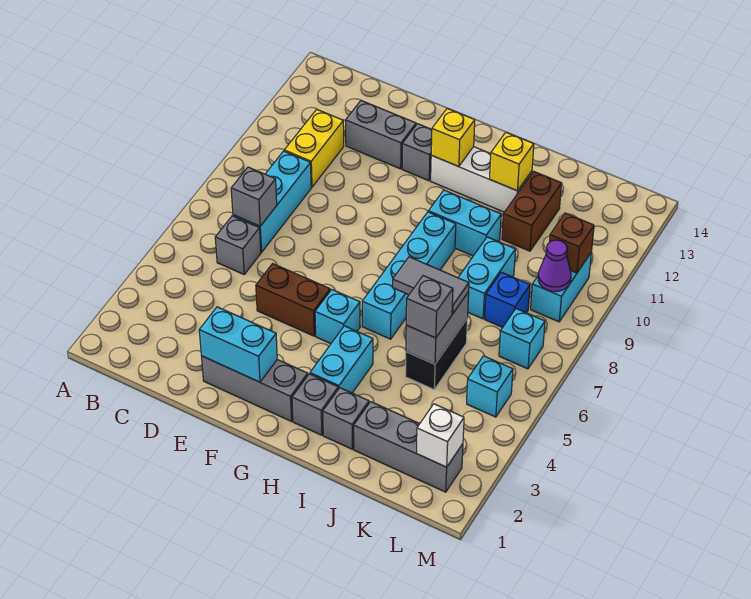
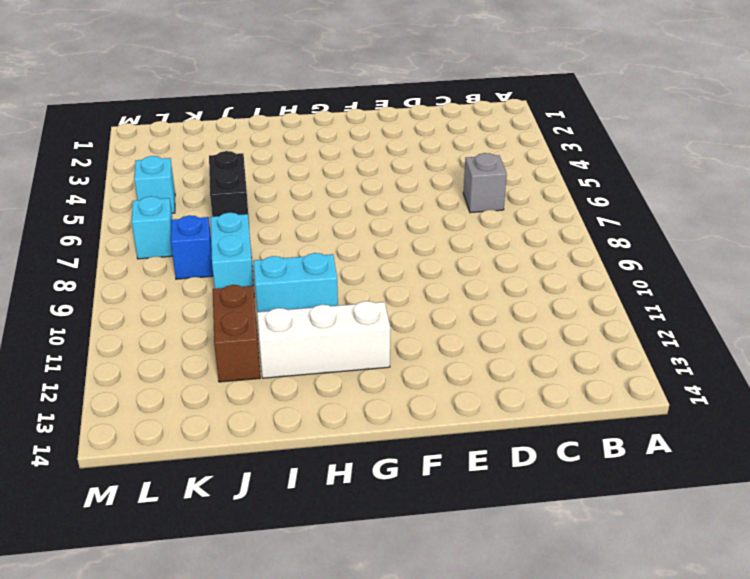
none -> cyan brick C7:C9 level 1
none -> yellow brick C10:C11 level 1
none -> grey brick D12:E12 level 1
none -> grey brick E2:G2 level 1

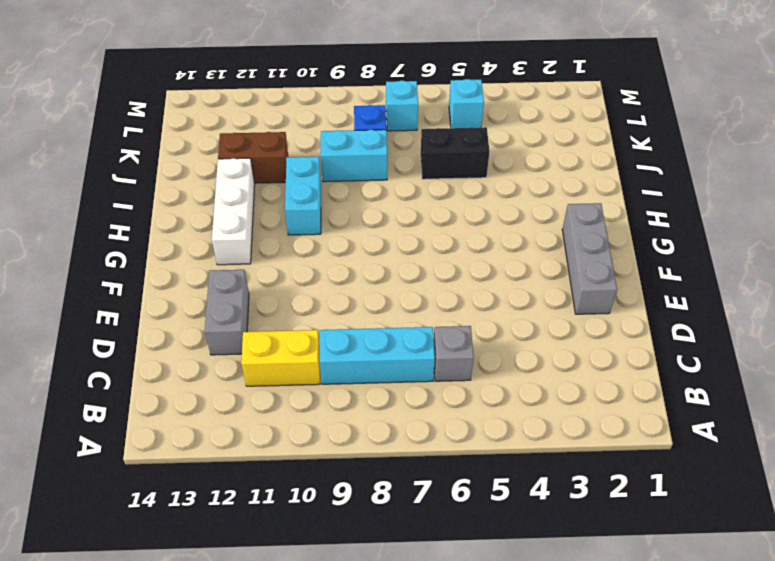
none -> brown brick E5:F5 level 1
none -> grey brick F12 level 1
none -> cyan brick G5 level 1
none -> grey brick H2 level 1

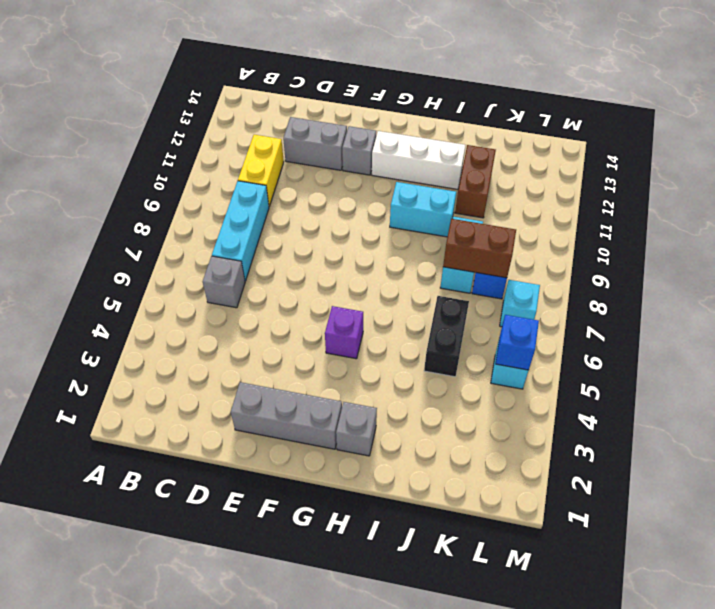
purple brick G5 level 1 -> cyan brick G5 level 1
brown brick J8:K8 level 2 -> brown brick E5:F5 level 1
blue brick L5 level 2 -> none
none -> cyan brick H3:H4 level 1
none -> cyan brick H6:H9 level 1
none -> grey brick I2 level 1
none -> grey brick J2:L2 level 1

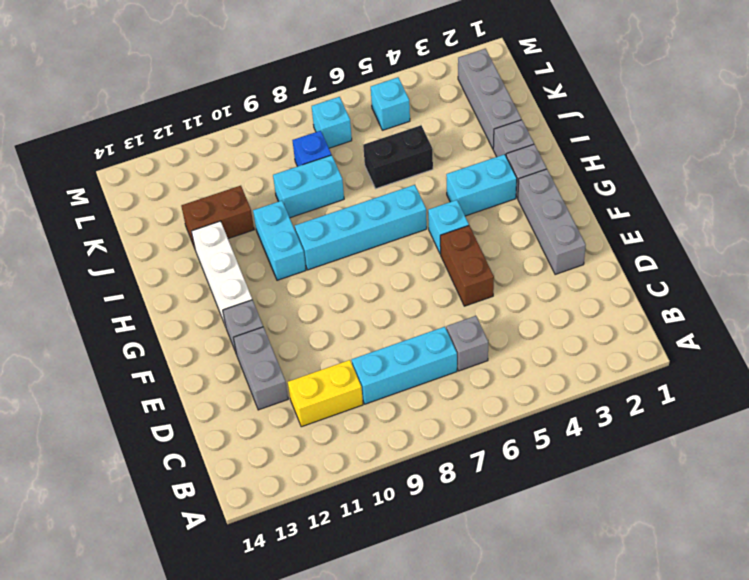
none -> cyan brick L9:L10 level 1
none -> grey brick C7 level 2
none -> cyan brick E2:F2 level 2
none -> yellow brick G12 level 2

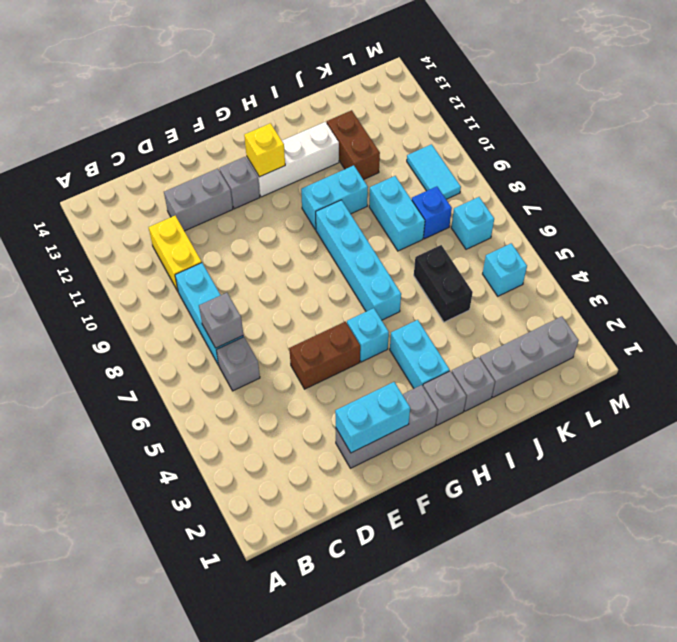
cyan tile L9:L10 level 1 -> cyan brick L9:L10 level 1
none -> yellow brick I12 level 2
none -> grey brick J5:J6 level 2
none -> white brick L2 level 2
none -> purple cone L9 level 2

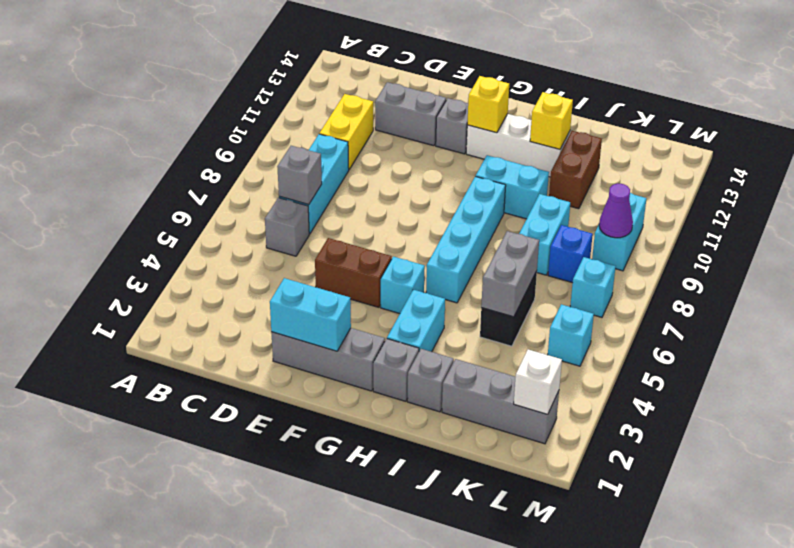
none -> brown brick L10 level 2
none -> grey tile I6:J6 level 3
none -> grey brick J5 level 3

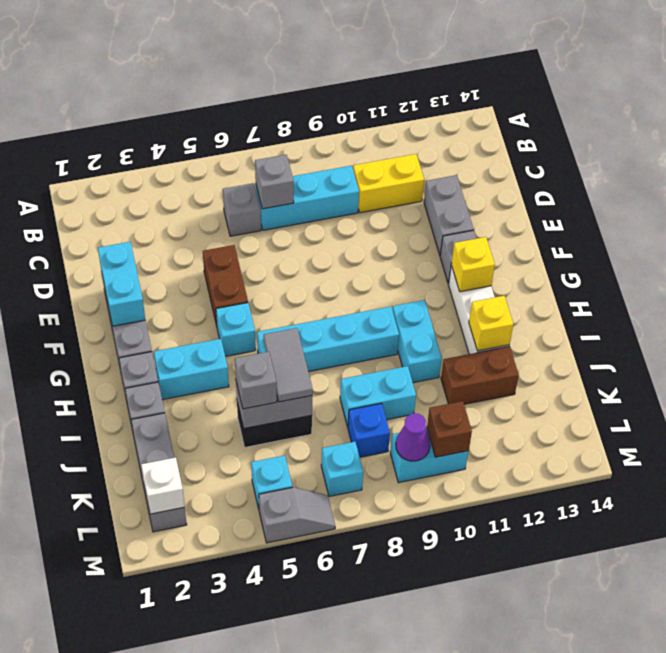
grey slope M5:M6 level 1 top 5 -> none

